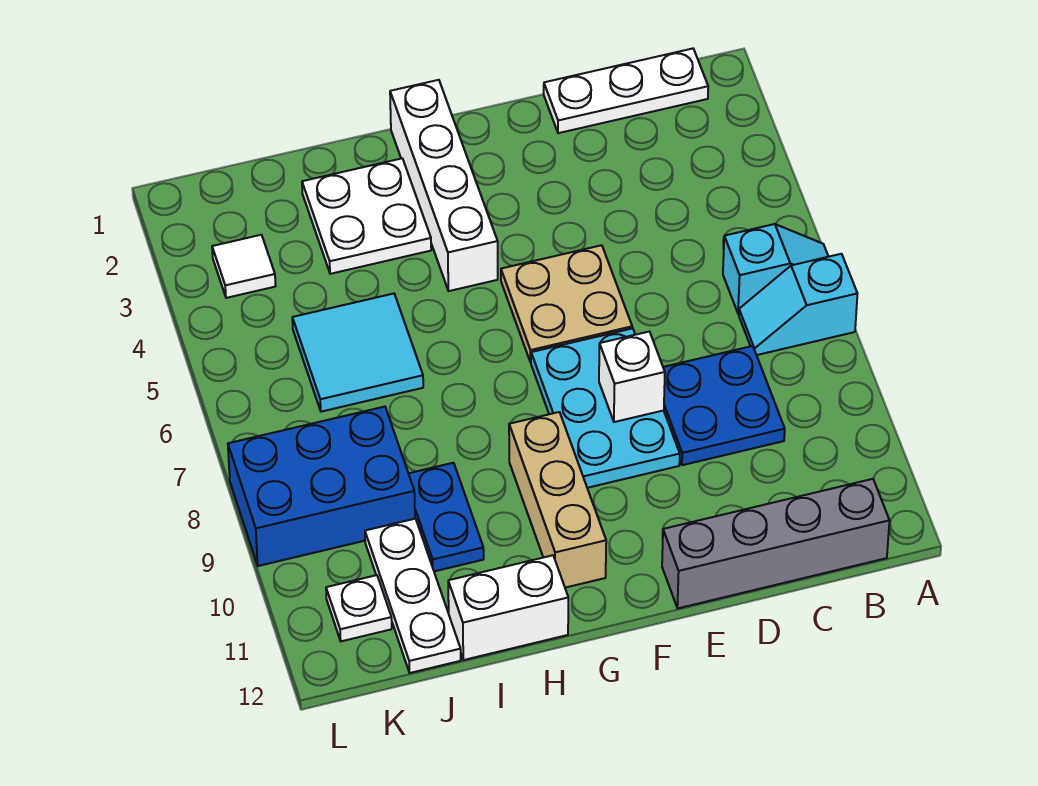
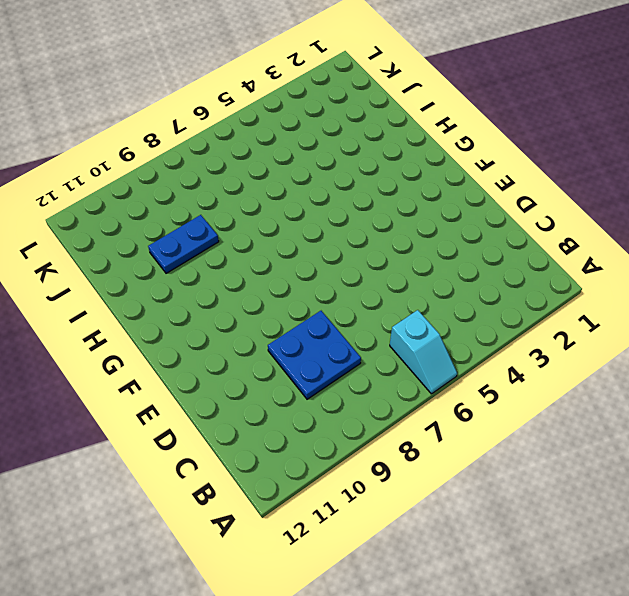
none -> cyan slope A7:B7 level 1 top A
none -> white plate B1:D1 level 1
none -> grey brick B12:E12 level 1

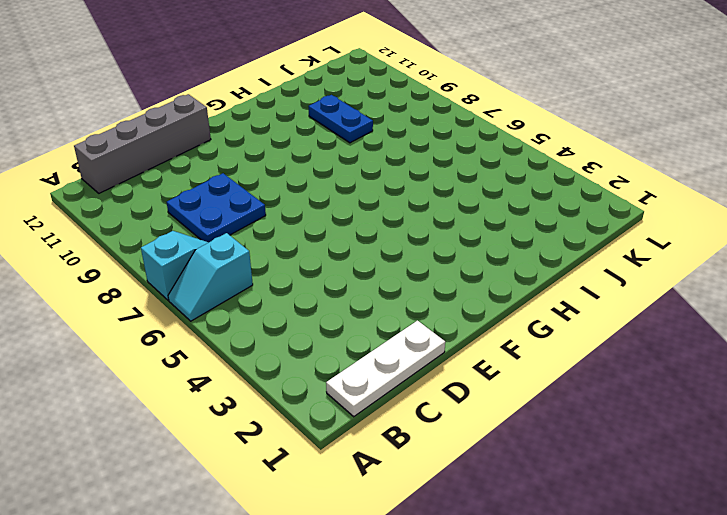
none -> tan plate E5:F6 level 1
none -> cyan plate E7:F9 level 1
none -> white brick G1:G4 level 1

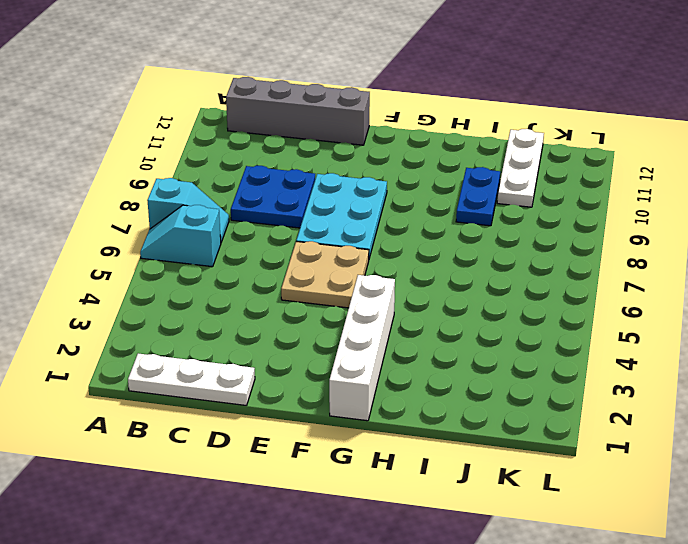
none -> tan brick G9:G11 level 1
none -> white plate H2:I3 level 1
none -> white brick H12:I12 level 1

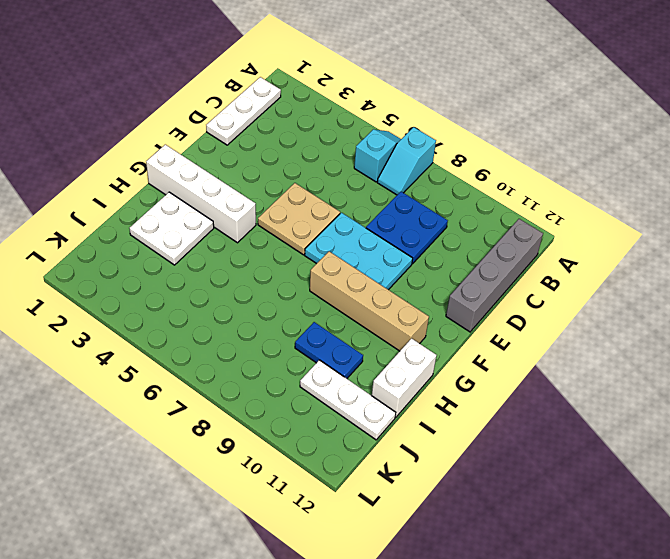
tan brick G8:G11 level 1 -> tan brick G9:G11 level 1
none -> cyan tile I5:J6 level 1
none -> blue brick J8:L9 level 1
none -> white tile K3 level 1

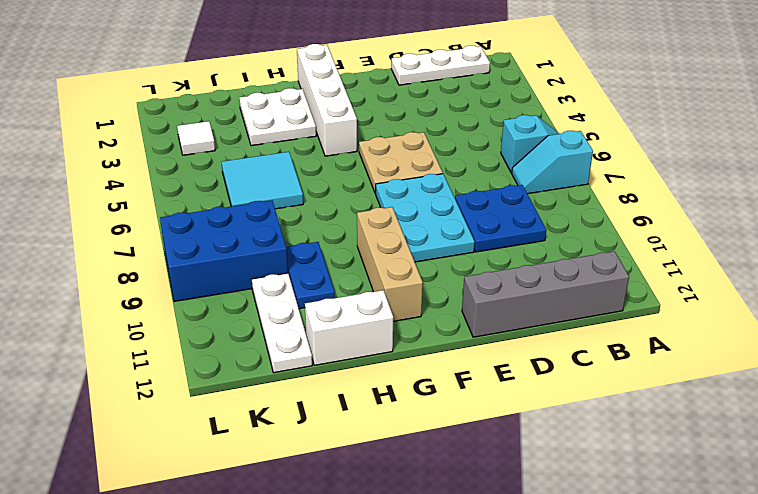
none -> white plate K11 level 1
none -> white brick E8 level 2

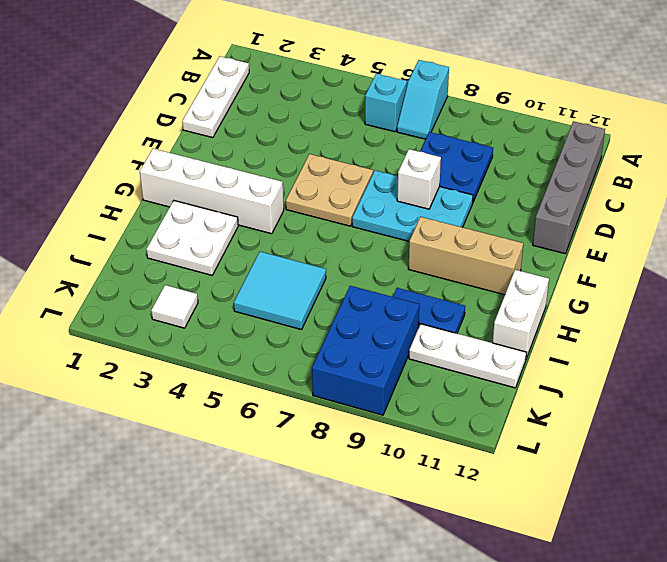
none -> white plate K11 level 1

